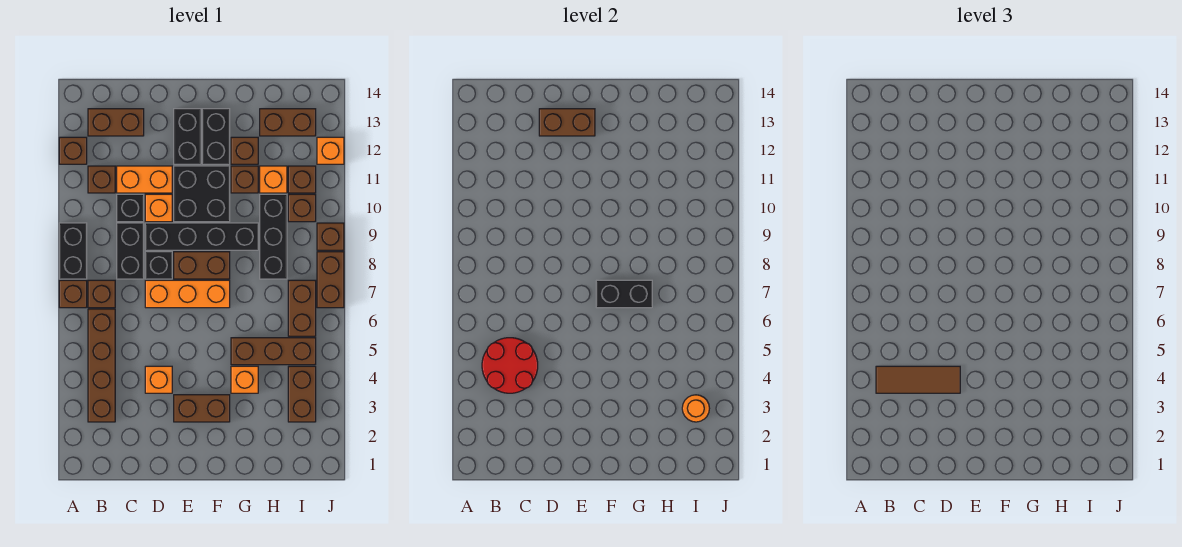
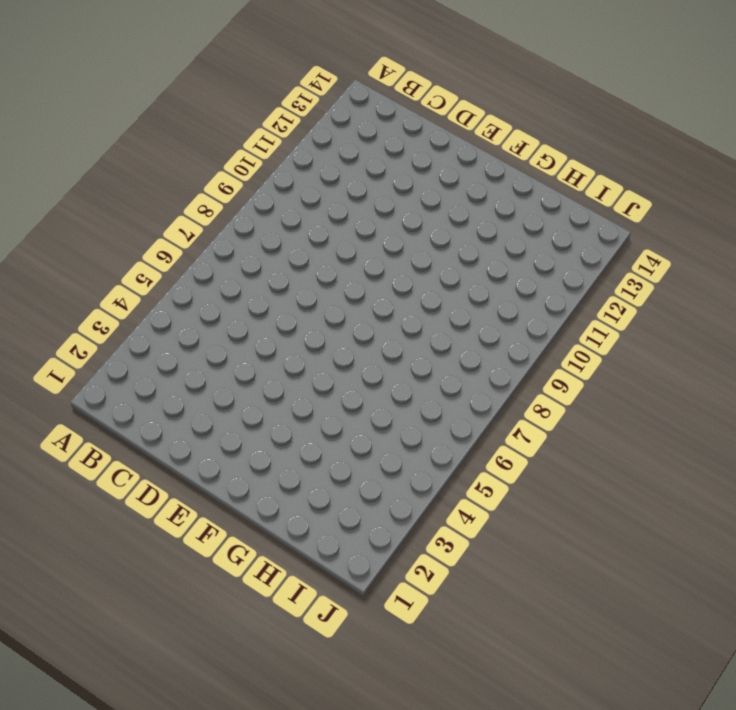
none -> brown brick A7 level 1
none -> black brick A8:A9 level 1
none -> brown brick A12 level 1
none -> brown brick B3:B6 level 1

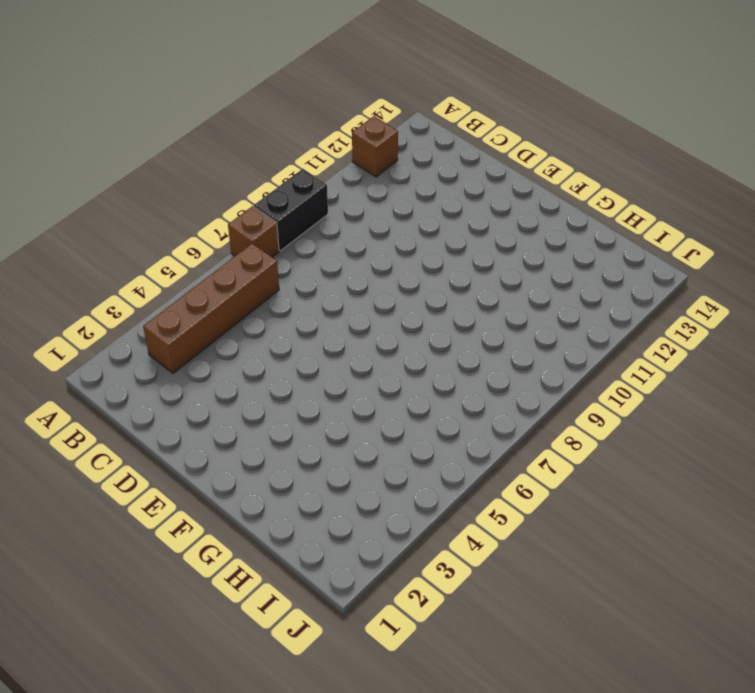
none -> brown brick B7 level 1
none -> brown brick B11 level 1
none -> brown brick B13:C13 level 1
none -> black brick C8:C9 level 1

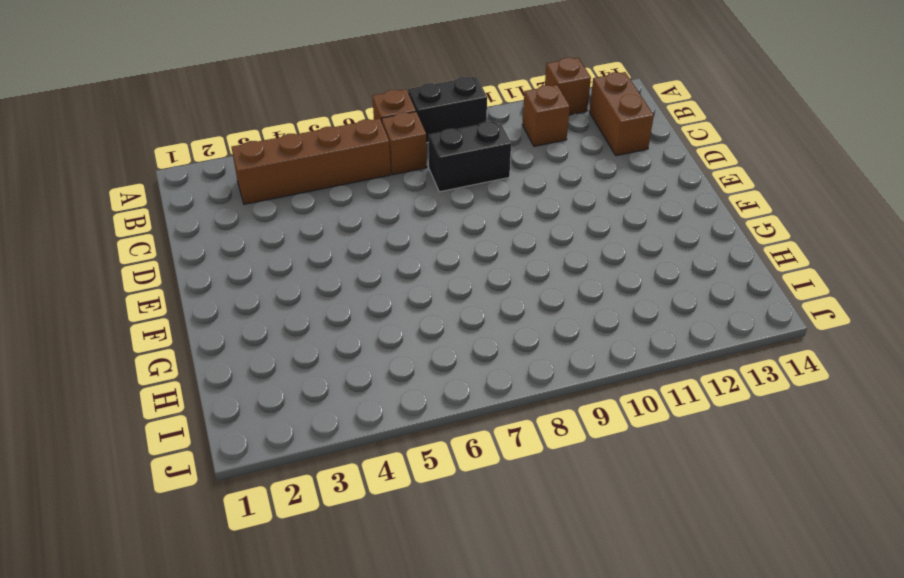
none -> black brick C10 level 1
none -> orange brick C11:D11 level 1
none -> orange brick D4 level 1
none -> orange brick D7:F7 level 1

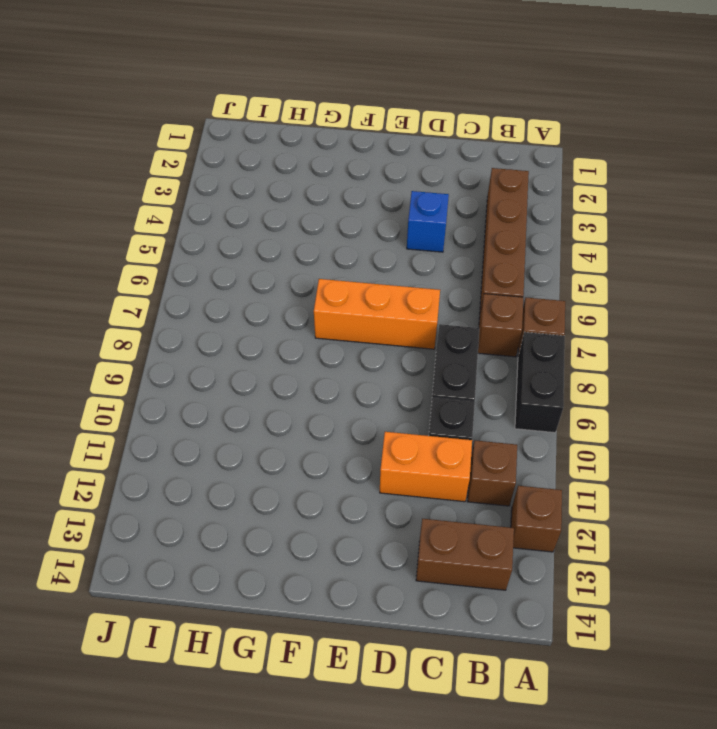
blue brick D4 level 1 -> orange brick D4 level 1
none -> black brick D8 level 1
none -> black brick D9:G9 level 1
none -> orange brick D10 level 1
none -> brown brick E3:F3 level 1

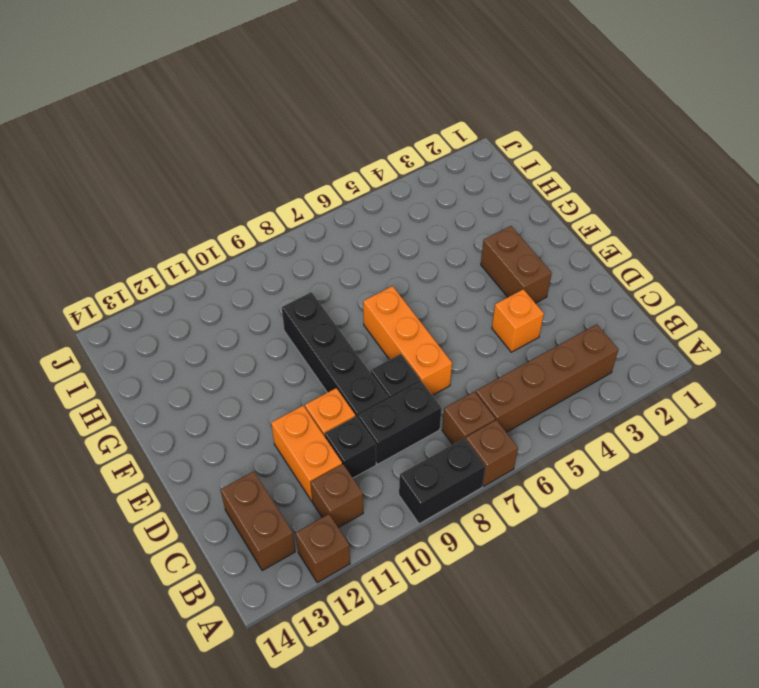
none -> brown brick E8:F8 level 1
none -> black brick E10:F11 level 1
none -> black brick E12:E13 level 1
none -> black brick F12:F13 level 1

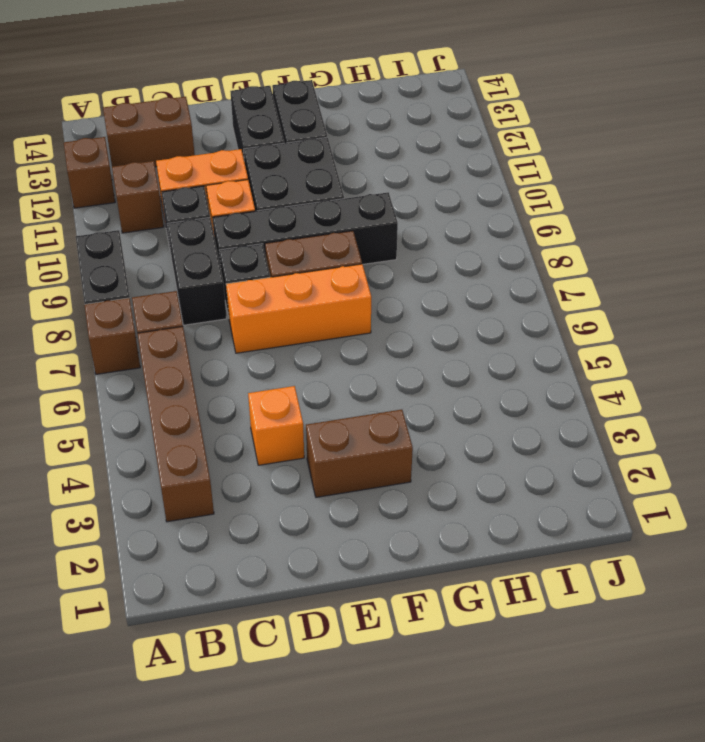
none -> orange brick G4 level 1
none -> brown brick G5:I5 level 1
none -> brown brick G11 level 1
none -> brown brick G12 level 1

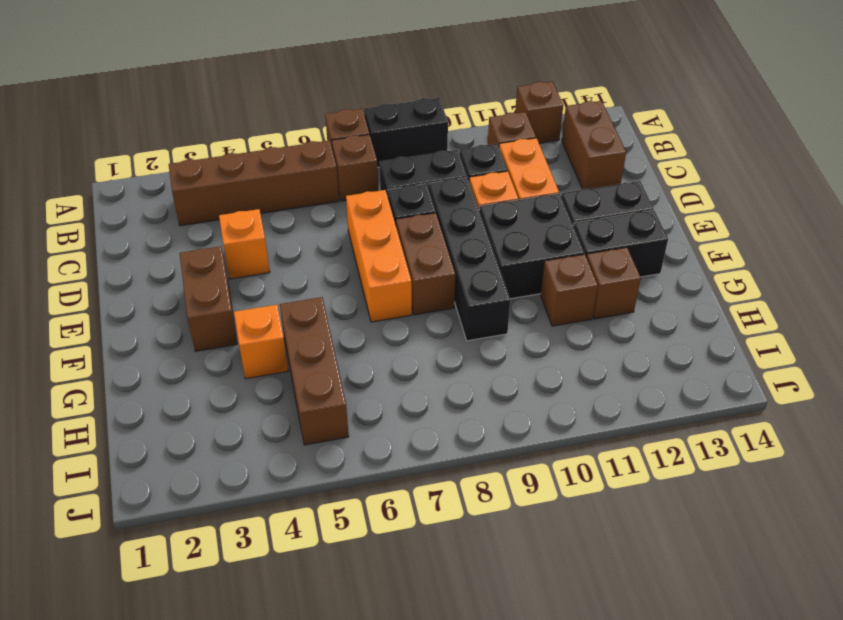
none -> black brick H8:H10 level 1
none -> orange brick H11 level 1
none -> brown brick H13:I13 level 1
none -> brown brick I3:I4 level 1

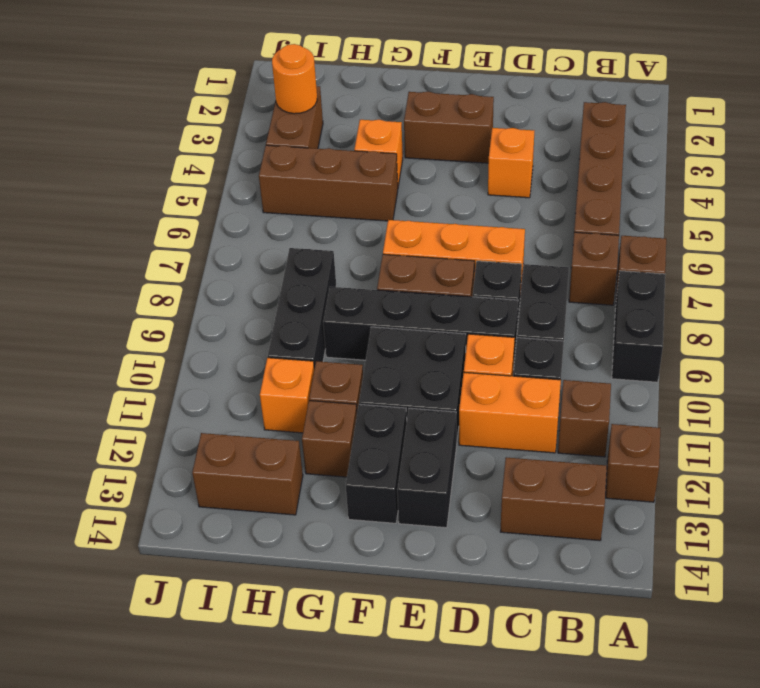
none -> brown brick I6:I7 level 1
none -> brown brick I10 level 1
none -> brown brick I11 level 1
none -> brown brick J7:J8 level 1

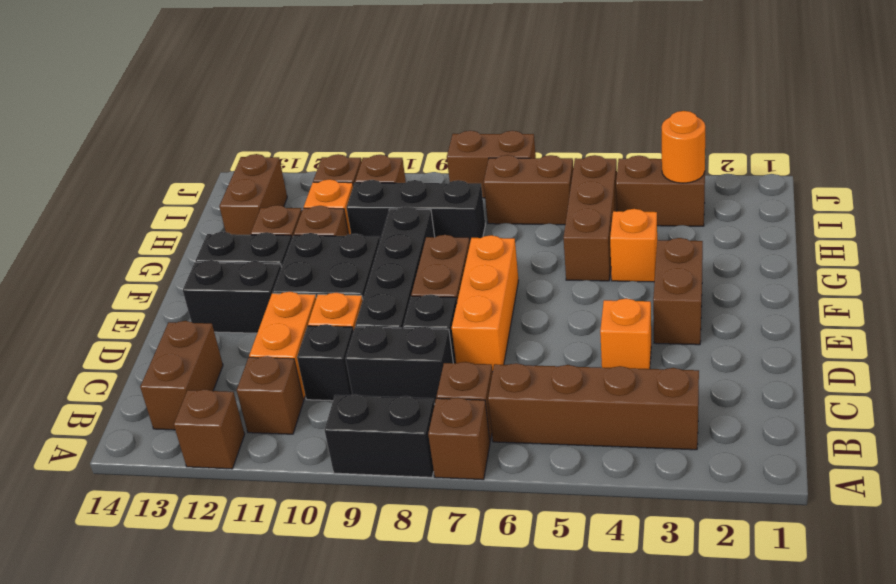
none -> brown brick J9 level 1
none -> orange brick J12 level 1
none -> red round brick B4:C5 level 2
none -> brown brick D13:E13 level 2

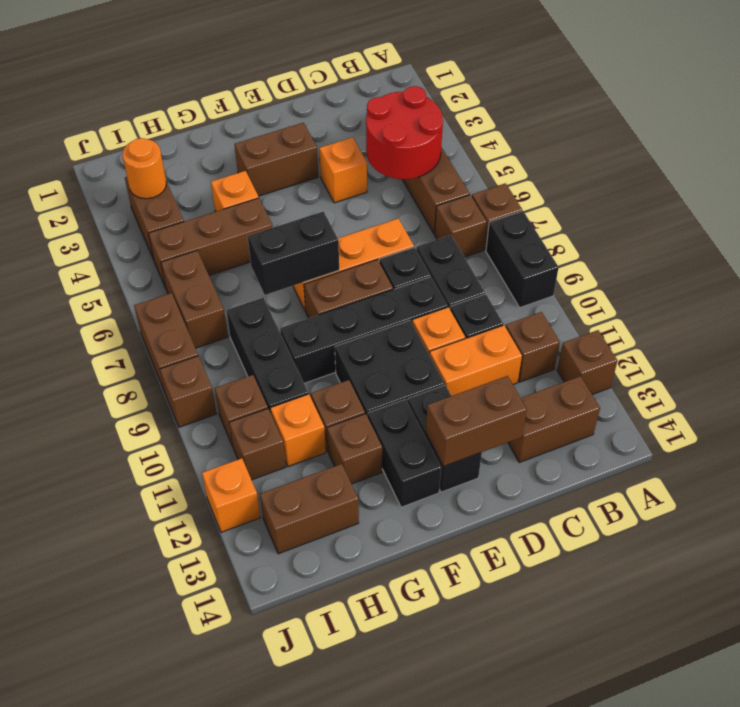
none -> brown tile B4:D4 level 3

